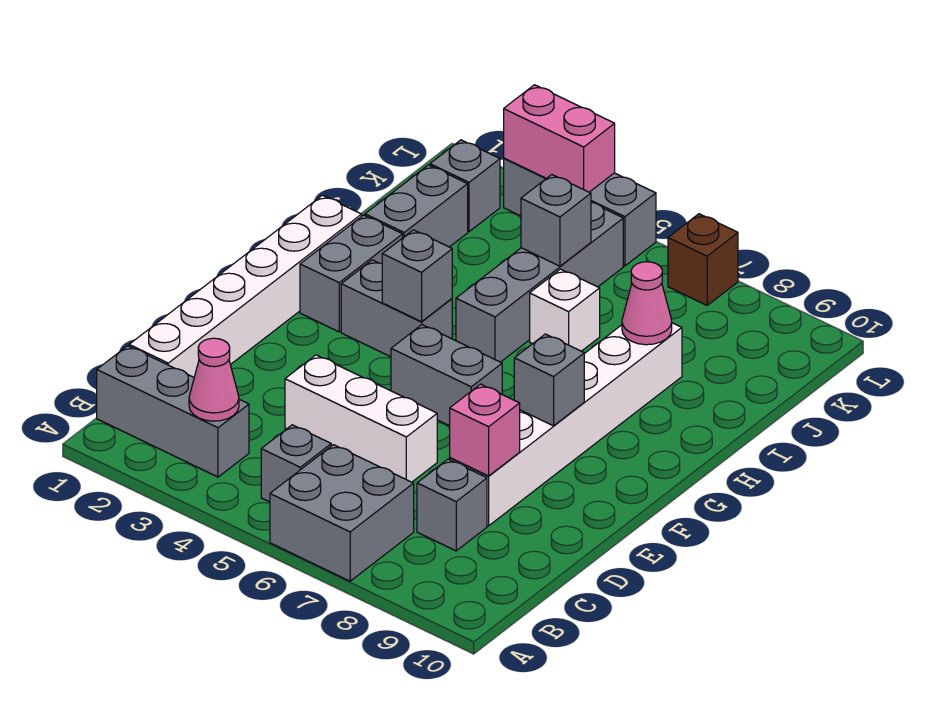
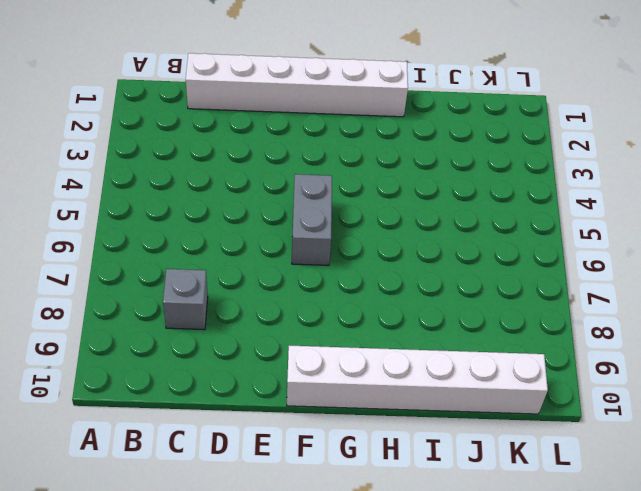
white brick F10:K10 level 1 -> white brick D8:I8 level 1
none -> grey brick A6:B7 level 1
none -> grey brick B1:B3 level 1
none -> grey brick B5 level 1

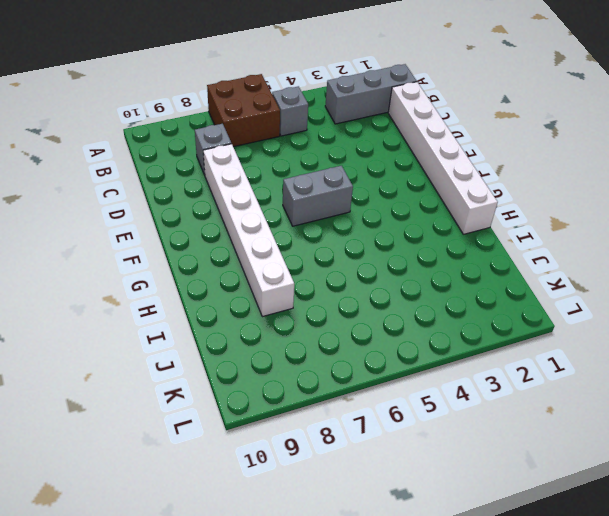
brown brick A6:B7 level 1 -> grey brick A6:B7 level 1
none -> white brick D4:D6 level 1
none -> grey brick G2:H2 level 1
none -> grey brick G3:G4 level 1

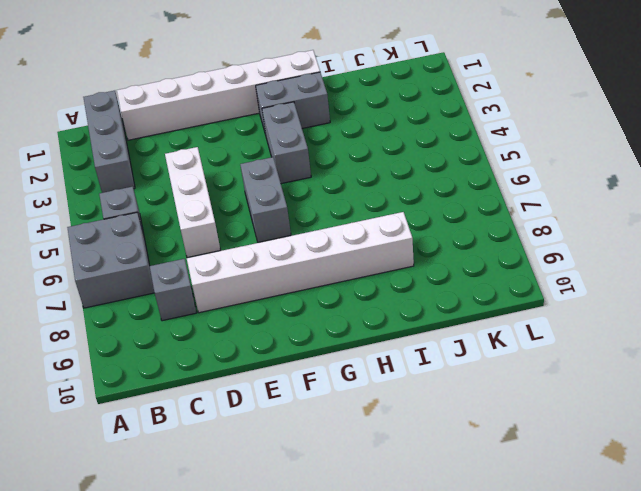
none -> grey brick H5:K5 level 1
none -> grey brick I2:J2 level 1
none -> white brick I6 level 1

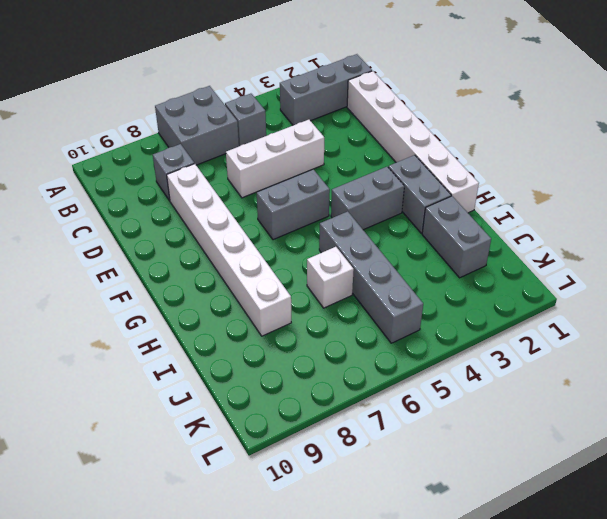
none -> grey brick K2 level 1
none -> grey brick L3:L5 level 1
none -> brown brick L7 level 1

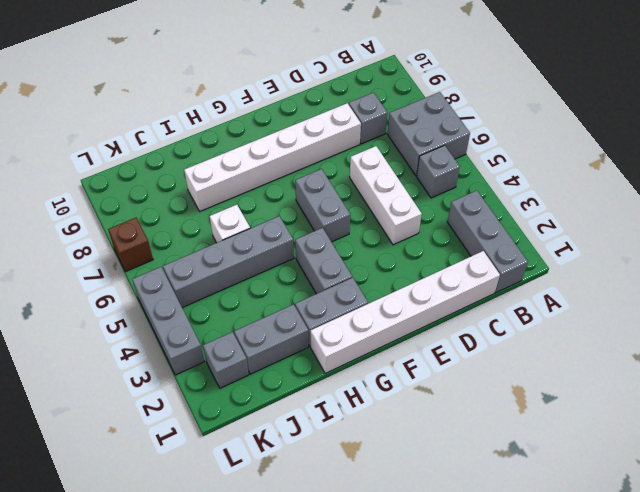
none -> pink cone B3 level 2
none -> pink brick D8 level 2
none -> grey brick F8 level 2

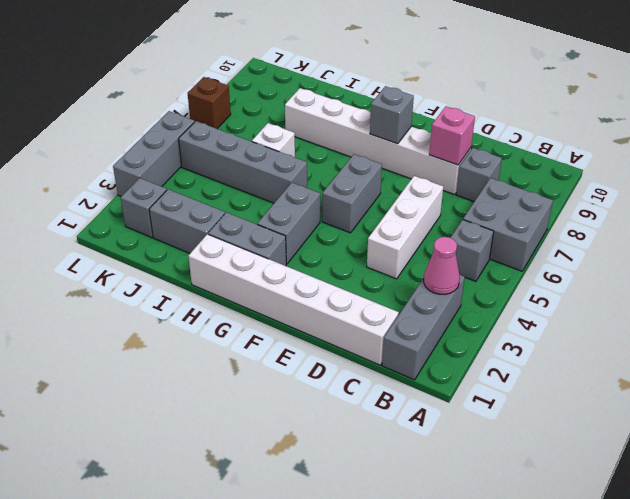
none -> grey brick G4 level 2
none -> pink cone I8 level 2
none -> grey brick J5 level 2

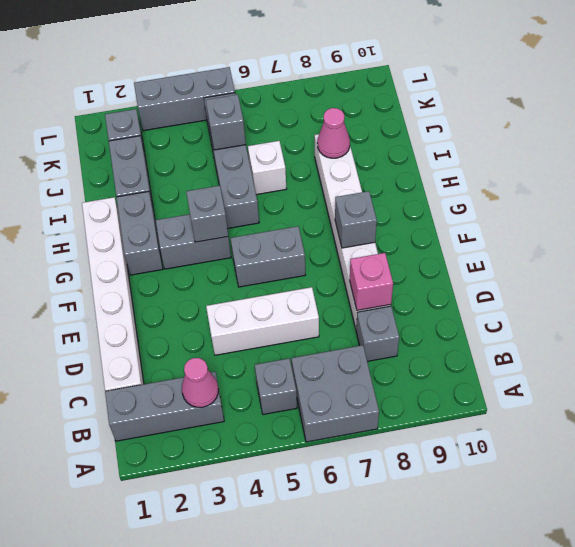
none -> brown brick L7 level 1
none -> pink brick L3:L4 level 2

